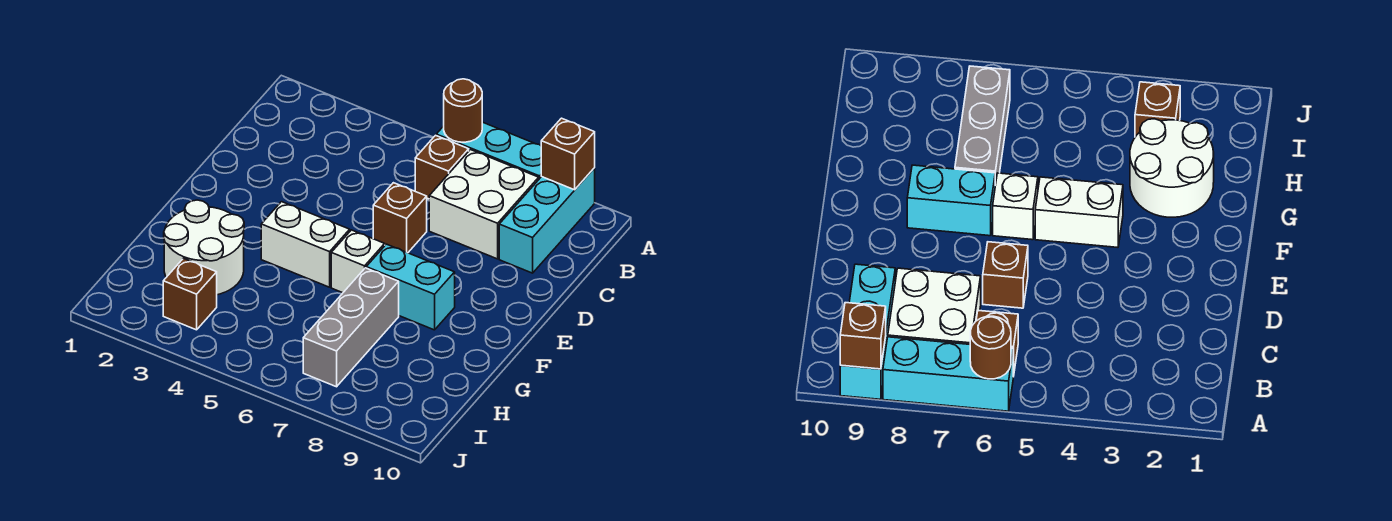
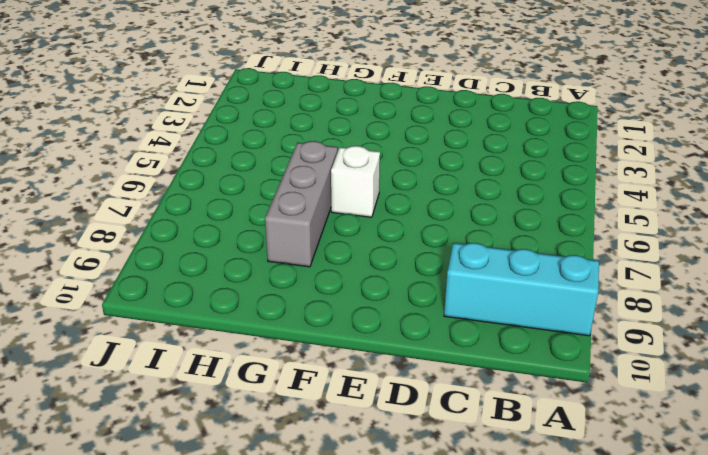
grey brick G6:G8 level 1 -> grey brick G7:I7 level 1
none -> cyan brick A6:A8 level 1
none -> brown brick B6 level 1
none -> white brick B7:C8 level 1

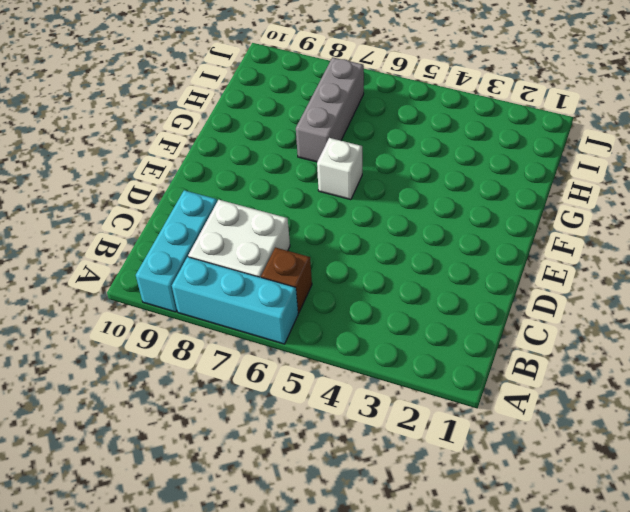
none -> brown brick D6 level 1
none -> white brick F4:F5 level 1
none -> cyan brick F7:F8 level 1

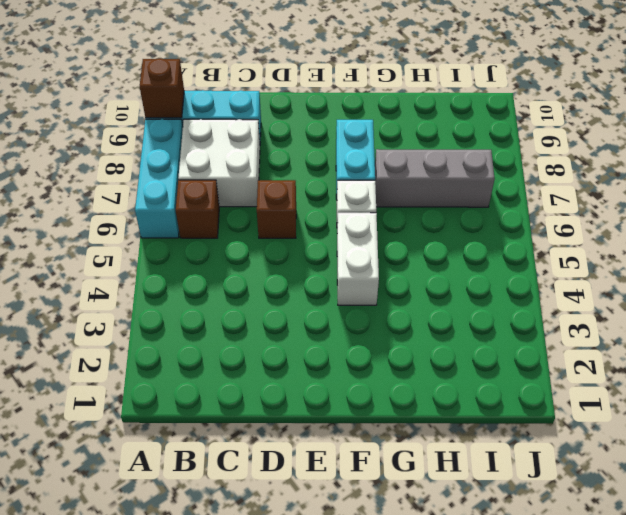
none -> white round brick G2:H3 level 1
none -> brown brick I3 level 1
none -> brown round brick A6 level 2

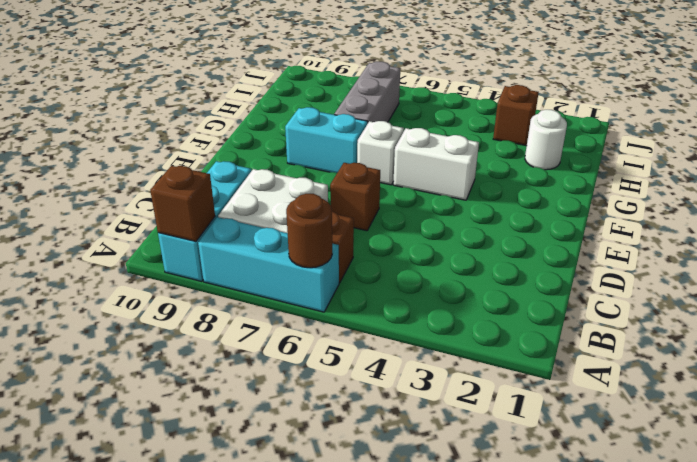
white round brick H2 level 1 -> white round brick G2:H3 level 1

